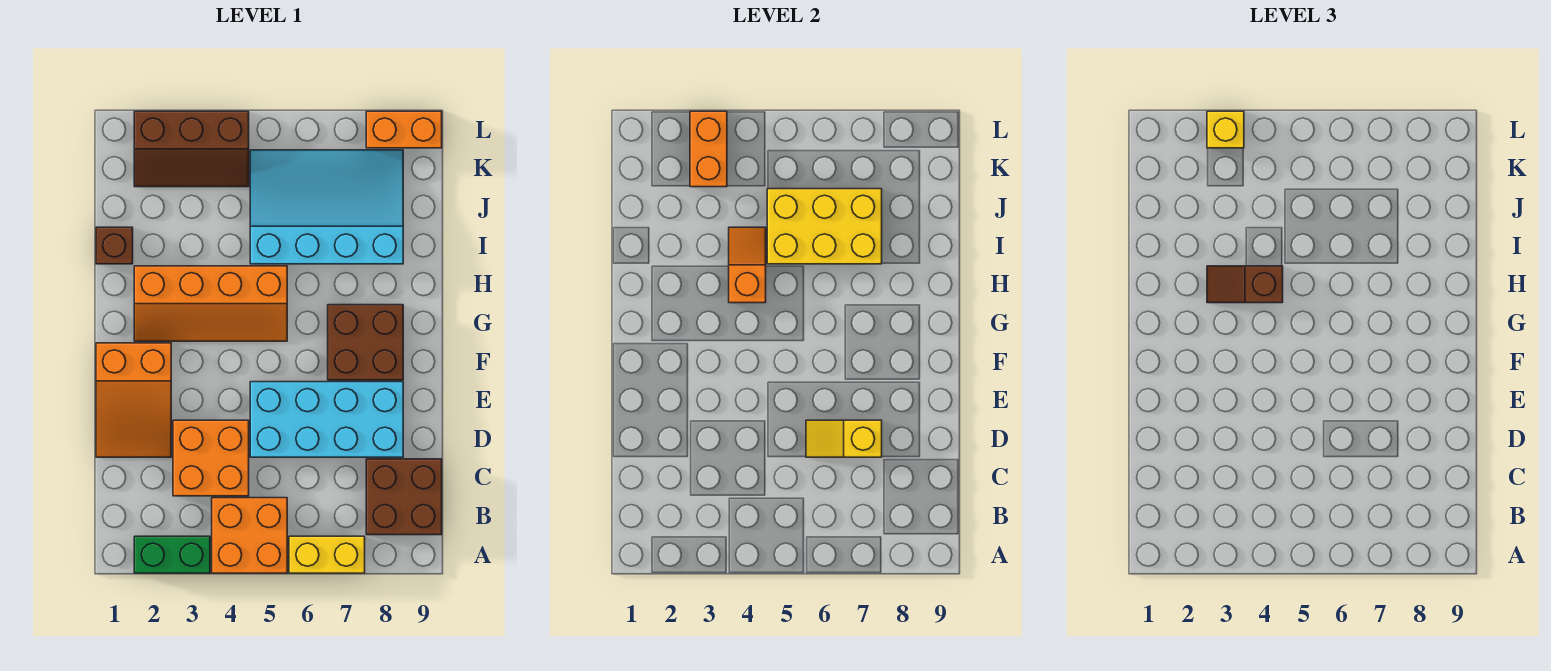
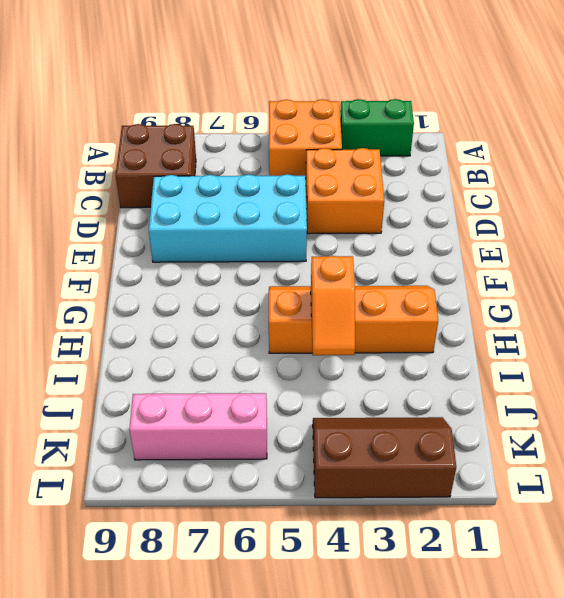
pink brick K6:K8 level 1 -> cyan slope I5:K8 level 1 top I
none -> yellow brick A6:A7 level 1
none -> orange slope D1:F2 level 1 top F
none -> brown brick F7:G8 level 1

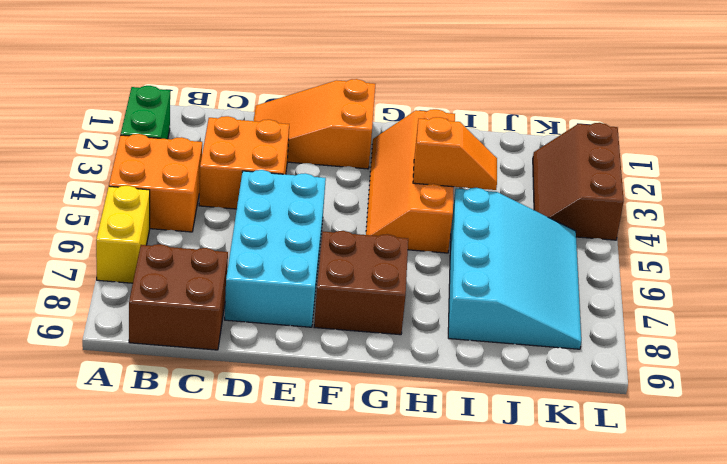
none -> brown brick I1 level 1
none -> orange brick L8:L9 level 1
none -> yellow slope D6:D7 level 2 top 7

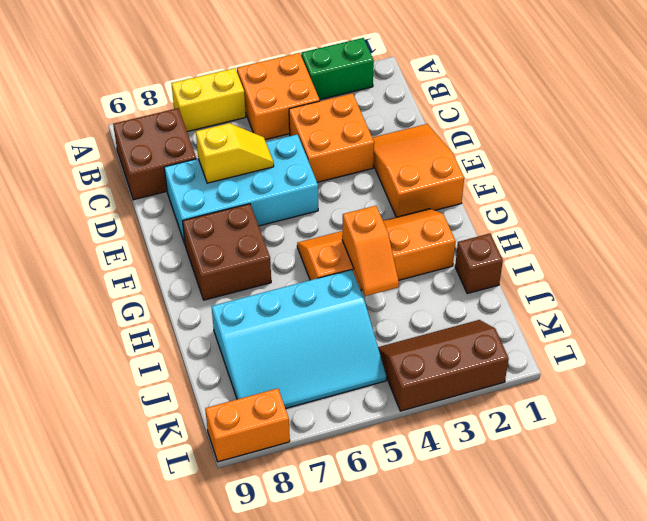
none -> yellow brick I5:J7 level 2
none -> orange brick K3:L3 level 2
none -> brown slope H3:H4 level 3 top 4

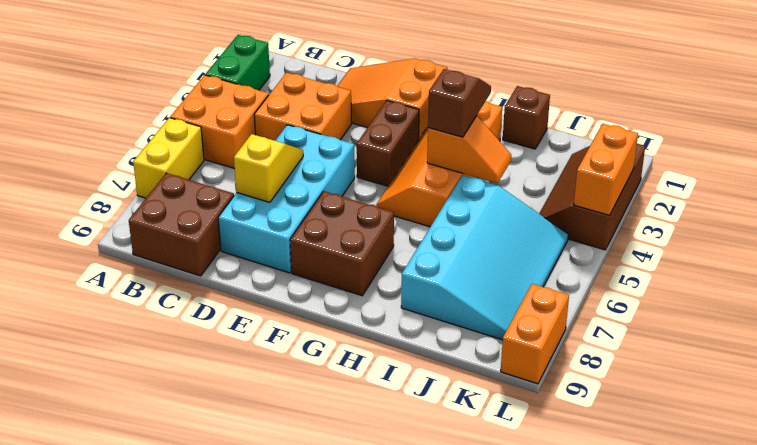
brown brick F3:F4 level 1 -> none
orange brick L3:L4 level 2 -> orange brick K3:L3 level 2
none -> yellow brick I5:J7 level 2
none -> yellow brick L3 level 3

